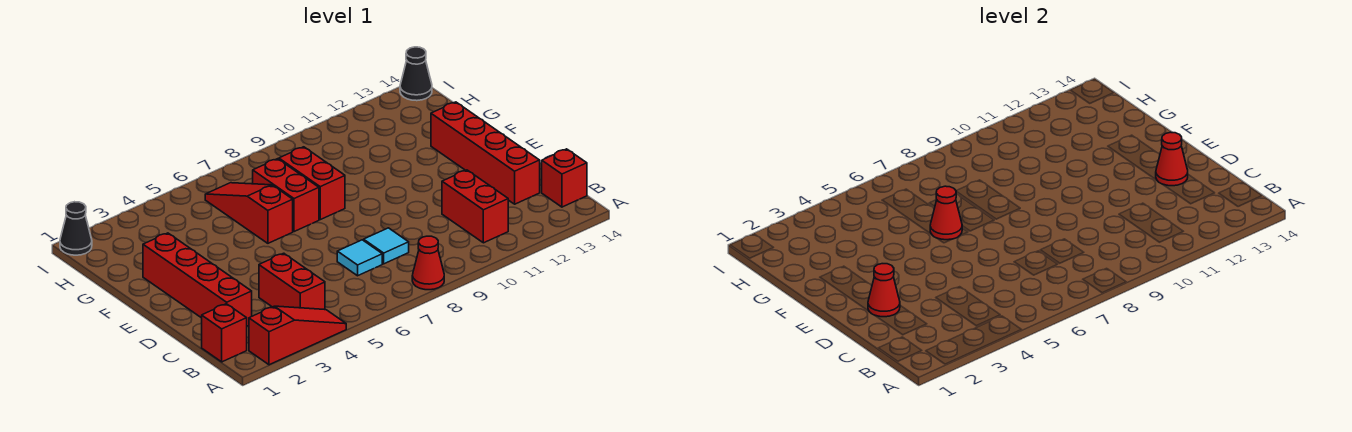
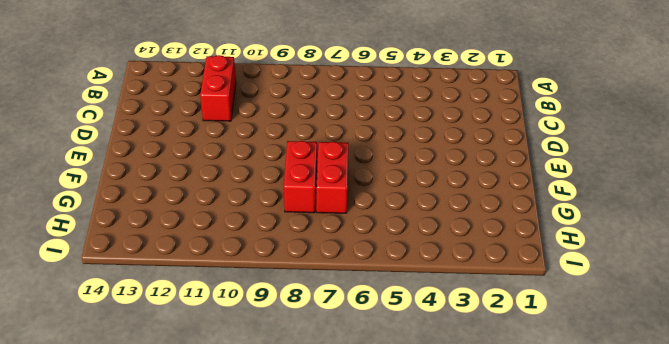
none -> red slope A2:A4 level 1 top 2
none -> red cone A8 level 1
none -> red brick B1 level 1

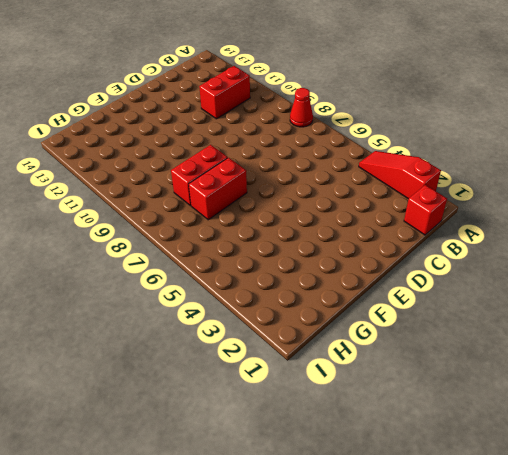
none -> red brick B4:C4 level 1
none -> red brick B14 level 1
none -> red brick C2:F2 level 1

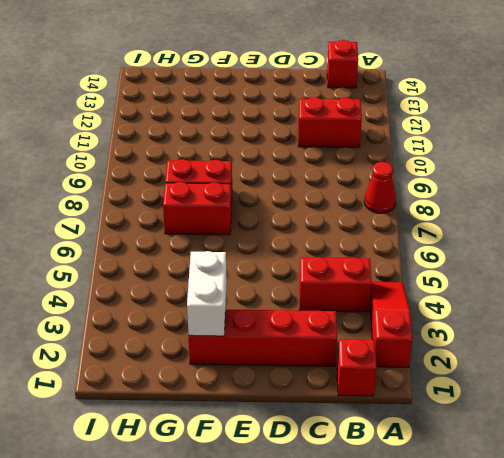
white brick F2:F3 level 2 -> none
none -> cyan tile C7 level 1
none -> cyan tile C8 level 1
none -> red brick C13:F13 level 1

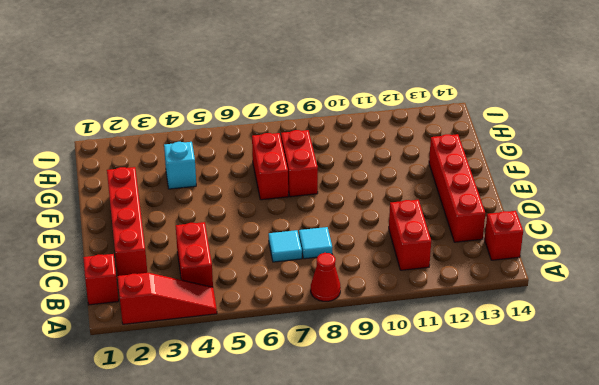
cyan brick G4 level 1 -> none
none -> red slope F6:H6 level 1 top F
none -> black cone I1 level 1
none -> black cone I14 level 1

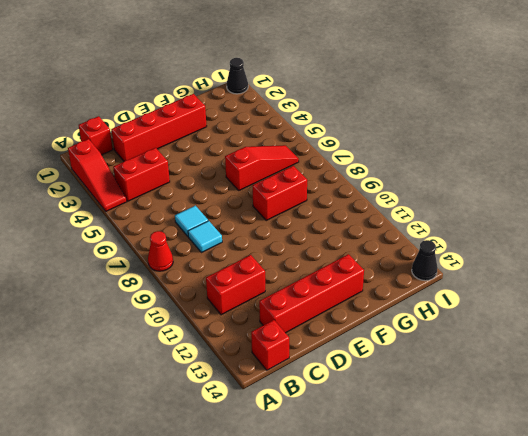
none -> red brick F7:G7 level 1
none -> red cone D2 level 2
none -> red cone D13 level 2

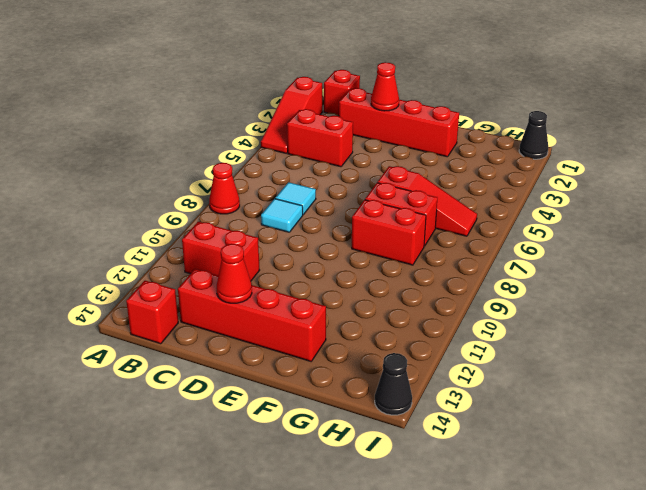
none -> red cone F6 level 2

